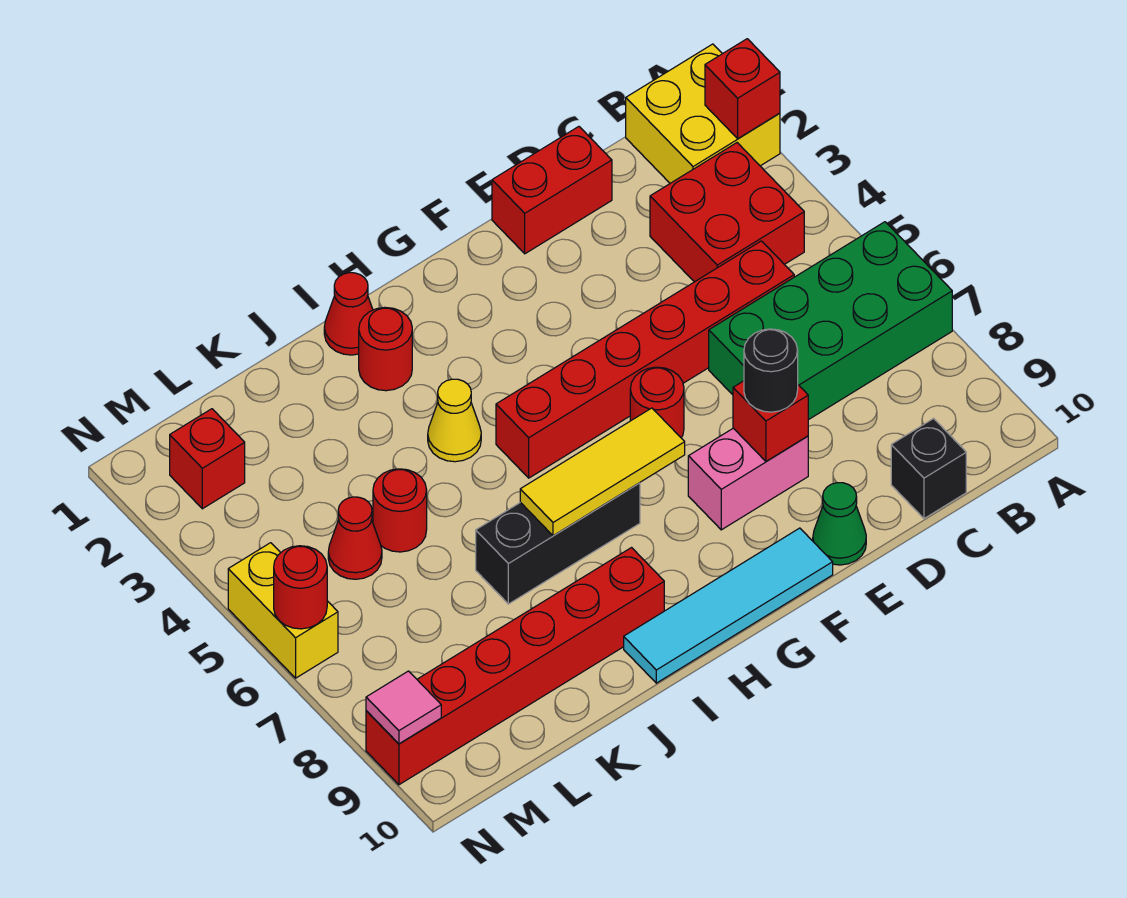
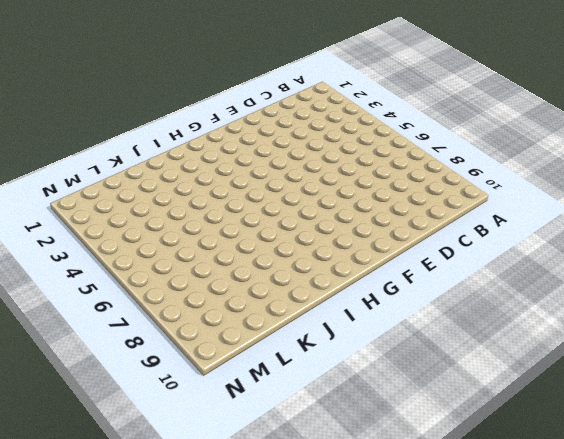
none -> yellow brick A1:B2 level 1
none -> green brick A6:D7 level 1
none -> red brick B3:C4 level 1

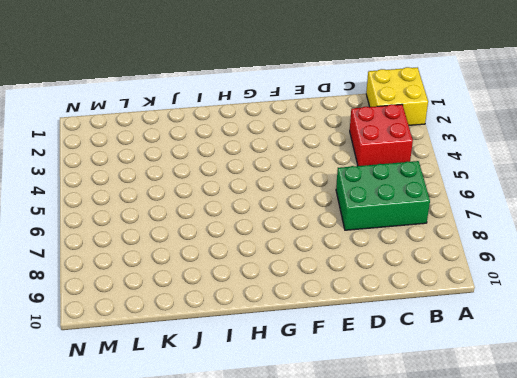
green brick B6:D7 level 1 -> green brick A6:D7 level 1
none -> red brick C5:H5 level 1
none -> black brick C10 level 1
none -> red brick D1:E1 level 1

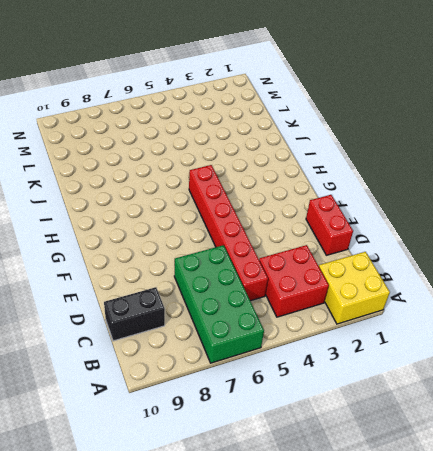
black brick C9:C10 level 1 -> black brick C10 level 1
none -> pink brick E8:F8 level 1
none -> green cone E10 level 1
none -> red round brick F6 level 1

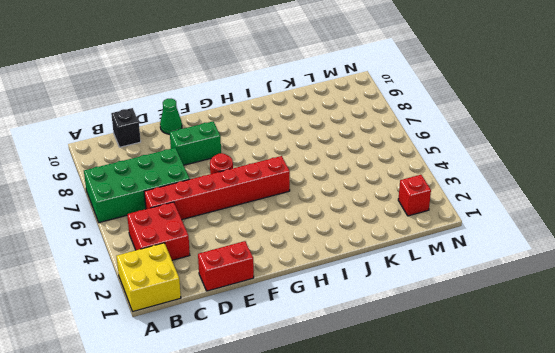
green brick E8:F8 level 1 -> pink brick E8:F8 level 1
none -> cyan tile F10:I10 level 1
none -> black brick H7:J7 level 1
none -> red cone I1 level 1

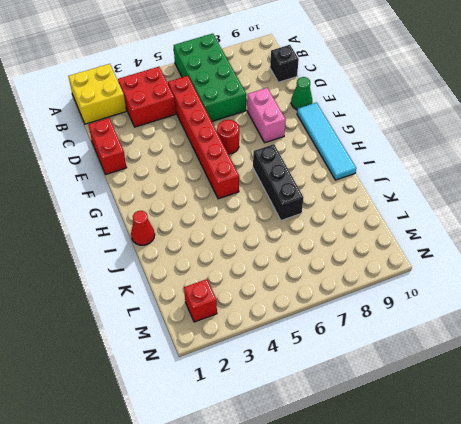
none -> red round brick I2 level 1
none -> yellow cone I4 level 1
none -> red brick I9:N9 level 1

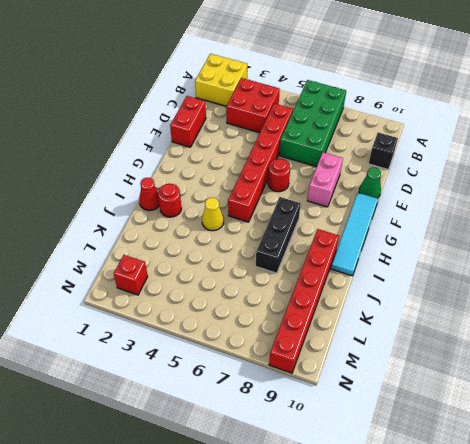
none -> red round brick K5 level 1
none -> red cone L5 level 1
none -> yellow brick N5:N6 level 1

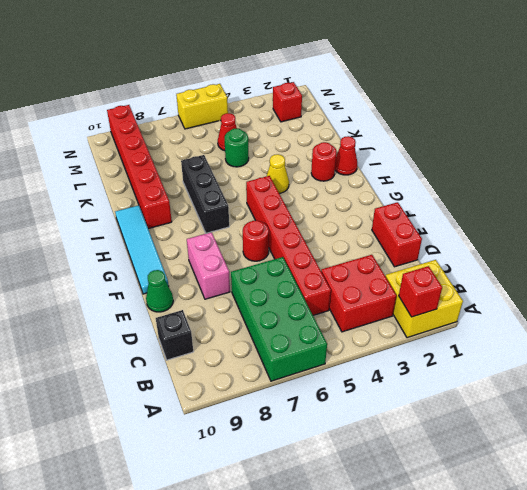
green round brick K5 level 1 -> red round brick K5 level 1
none -> red brick E8 level 2
none -> yellow tile G7:I7 level 2
none -> red round brick N6 level 2

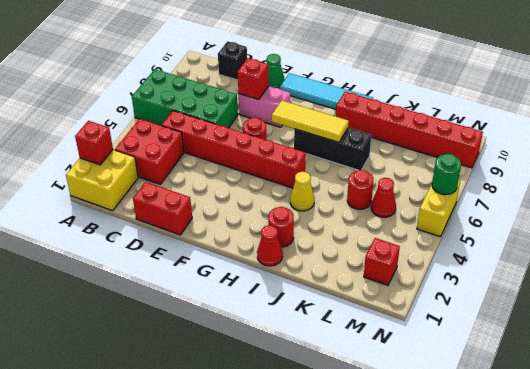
green round brick N6 level 2 -> red round brick N6 level 2
none -> pink tile N9 level 2
none -> black round brick E8 level 3

